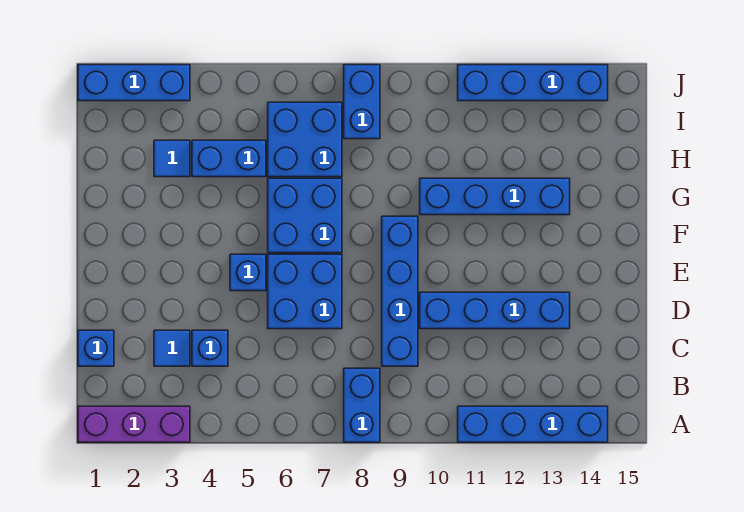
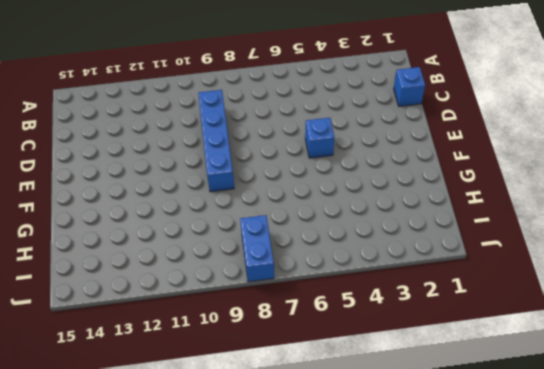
none -> purple brick A1:A3 level 1
none -> blue brick A8:B8 level 1
none -> blue brick A11:A14 level 1

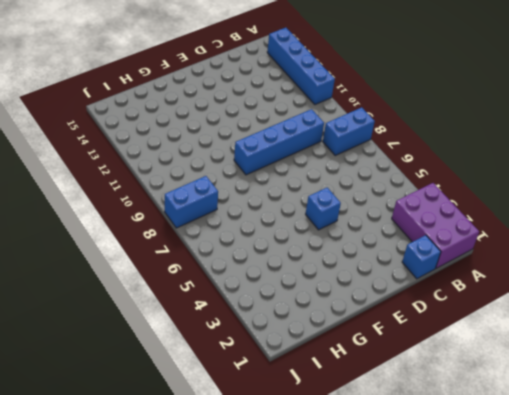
purple brick A1:B3 level 1 -> purple brick A1:A3 level 1
none -> blue tile C3 level 1
none -> blue brick C4 level 1
none -> blue brick D6:E7 level 1

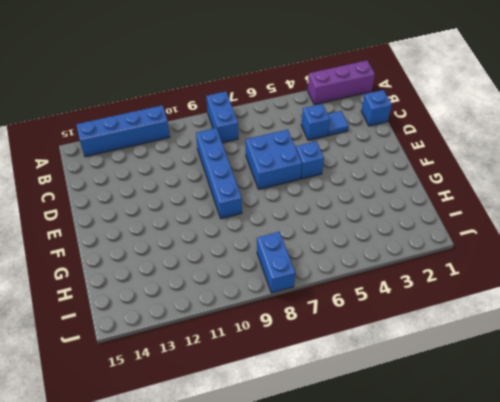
none -> blue brick D10:D13 level 1
none -> blue brick F6:G7 level 1
none -> blue brick G10:G13 level 1

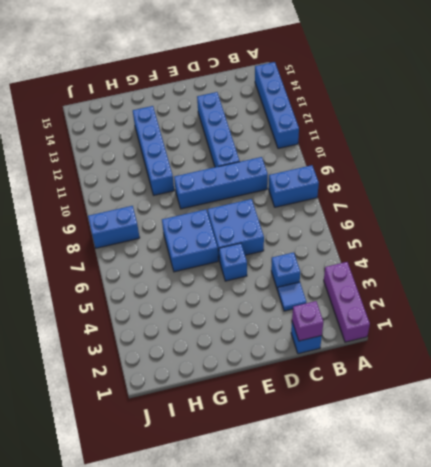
purple brick C1 level 2 -> none
none -> blue tile H3 level 1
none -> blue brick H4:H5 level 1
none -> blue brick H6:I7 level 1

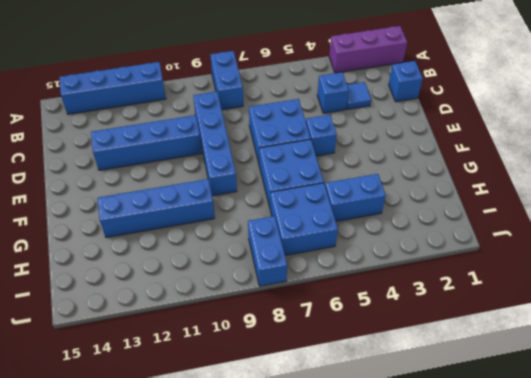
none -> blue tile H3 level 1
none -> blue brick J1:J3 level 1
none -> blue brick J11:J14 level 1

